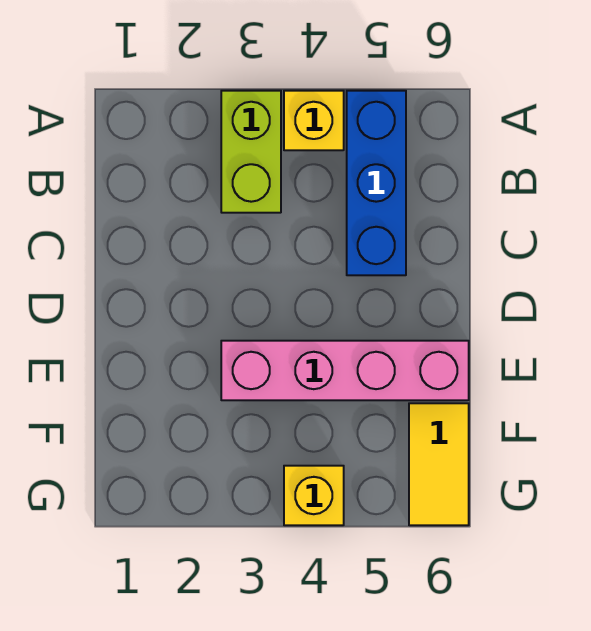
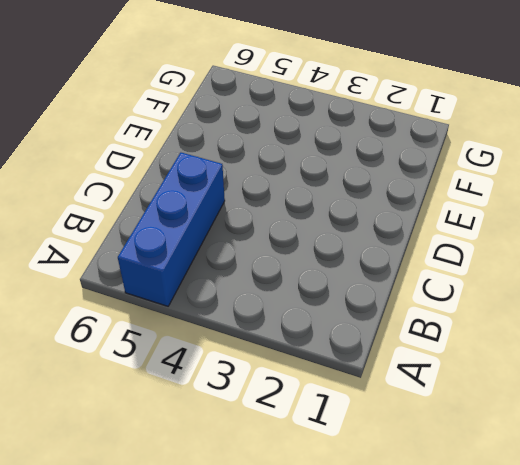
none -> lime brick A3:B3 level 1
none -> yellow brick A4 level 1

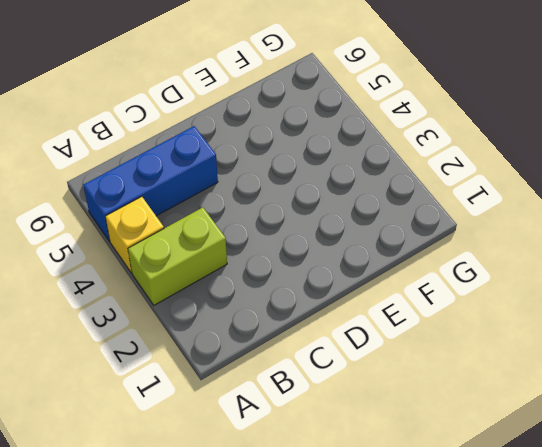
none -> pink brick E3:E6 level 1
none -> yellow tile F6:G6 level 1

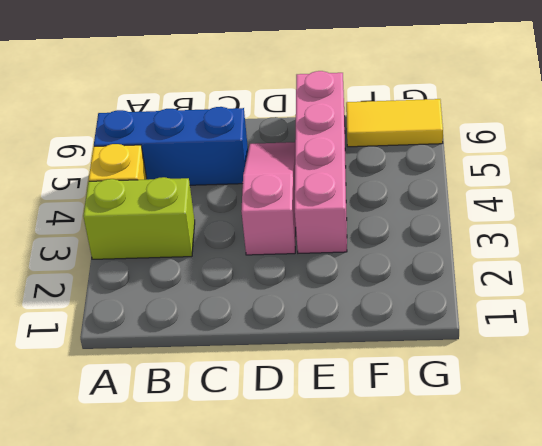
pink slope D3:D5 level 1 top 3 -> none
none -> yellow brick G4 level 1

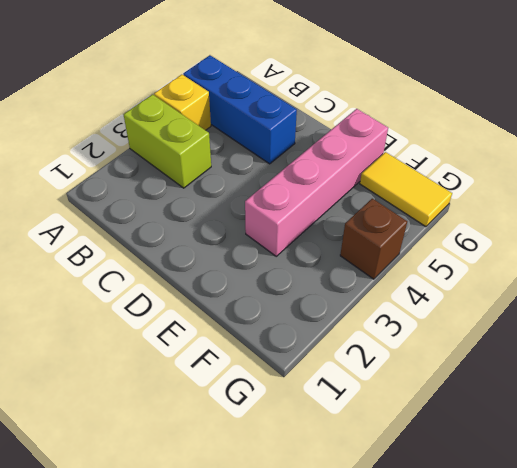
brown brick G4 level 1 -> yellow brick G4 level 1

